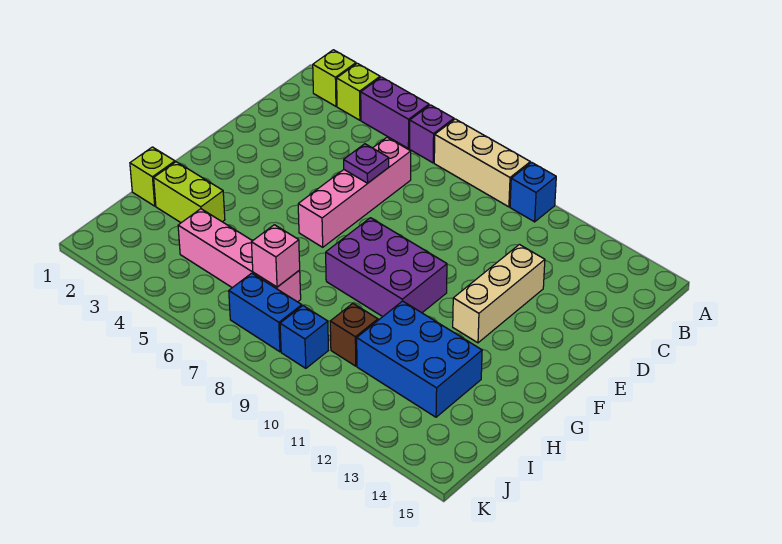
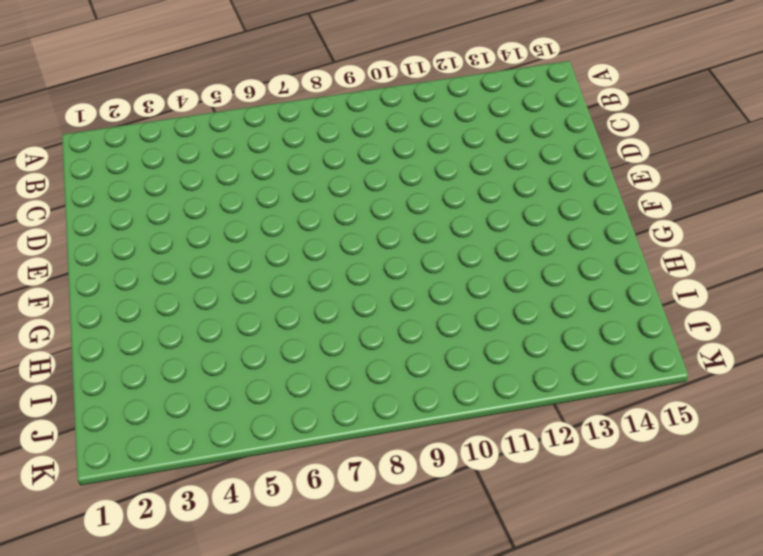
none -> lime brick A2 level 1
none -> lime brick A3 level 1
none -> purple brick A4:A5 level 1

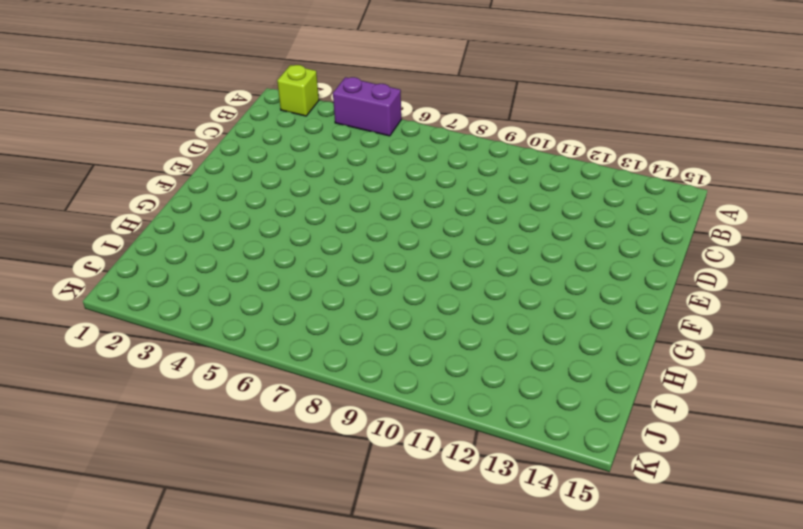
none -> lime brick A3 level 1
none -> purple brick A6 level 1
none -> tan brick A7:A9 level 1

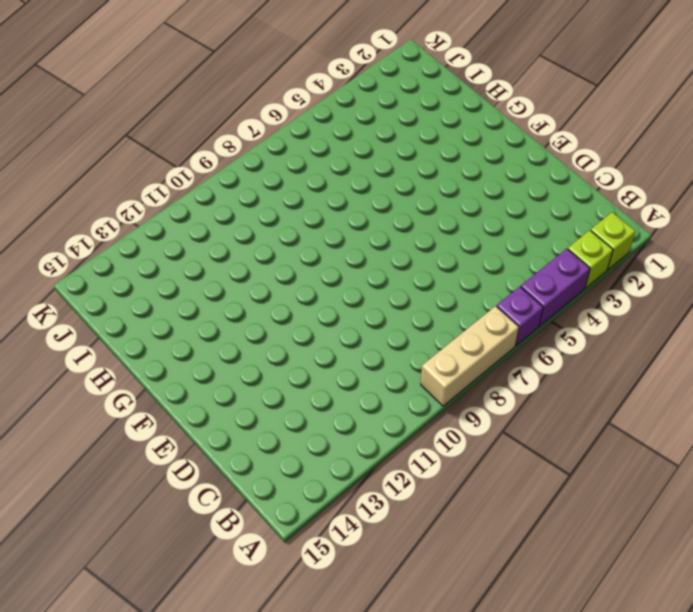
none -> blue brick A10 level 1
none -> pink brick C6:F6 level 1
none -> tan brick D12:F12 level 1

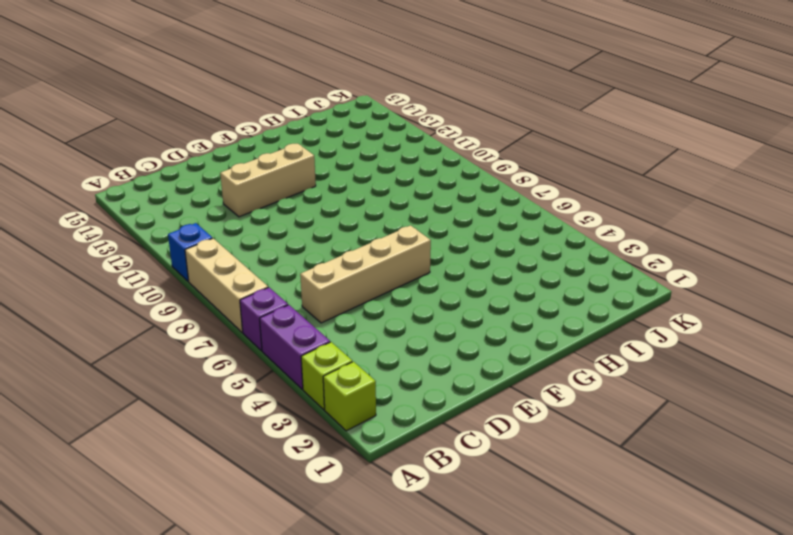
tan brick C6:F6 level 1 -> pink brick C6:F6 level 1
none -> purple brick F8:G10 level 1
none -> lime brick H1 level 1
none -> lime brick H2:H3 level 1

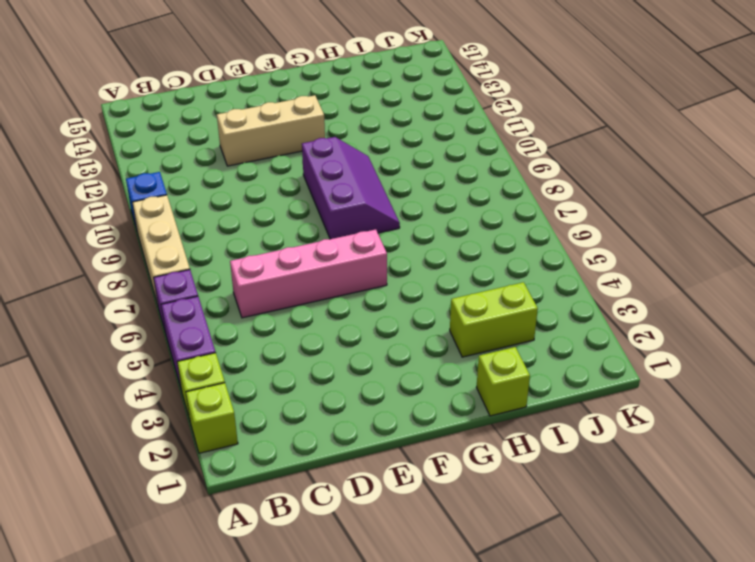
purple slope F8:G10 level 1 top F -> purple brick F8:G10 level 1
lime brick H3:I3 level 1 -> lime brick H2:H3 level 1
none -> blue brick H11:I13 level 1
none -> pink brick I4:I7 level 1
none -> brown brick I10 level 1

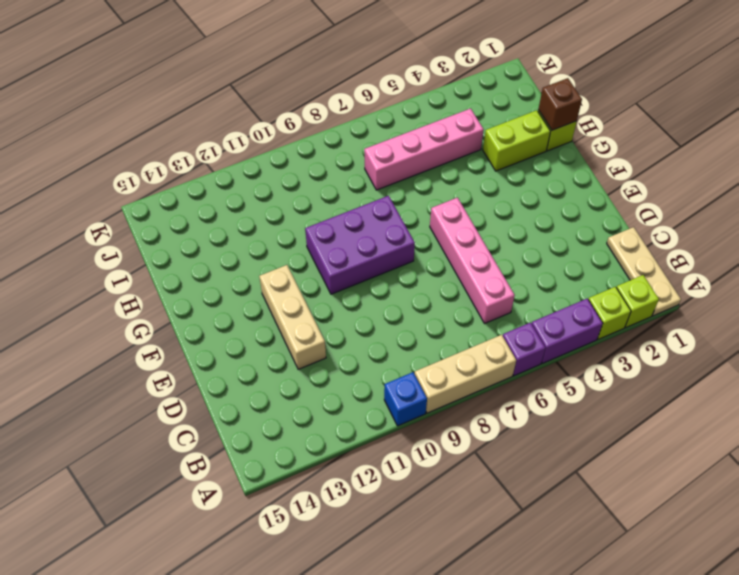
tan plate A1:C1 level 1 -> none
brown brick H1 level 2 -> brown brick I10 level 1
none -> blue brick H11:I13 level 1
none -> blue brick J7:J8 level 1
none -> blue brick J9 level 1

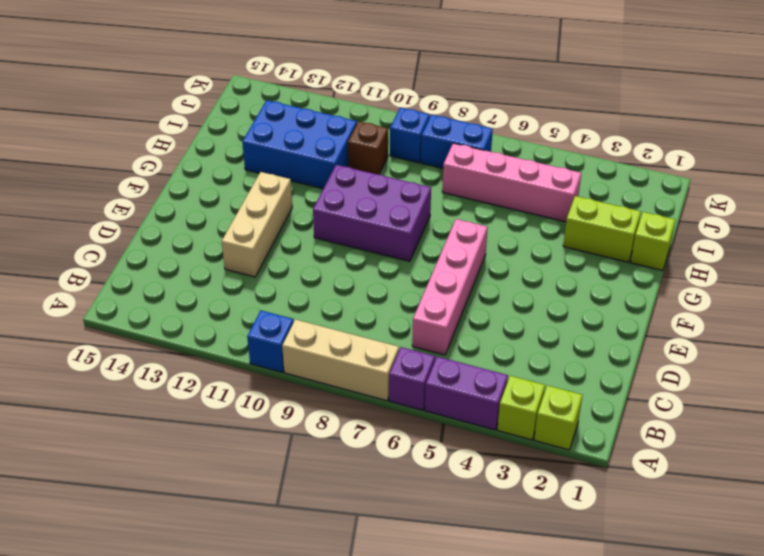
none -> purple plate D6 level 2
none -> pink brick I7 level 2

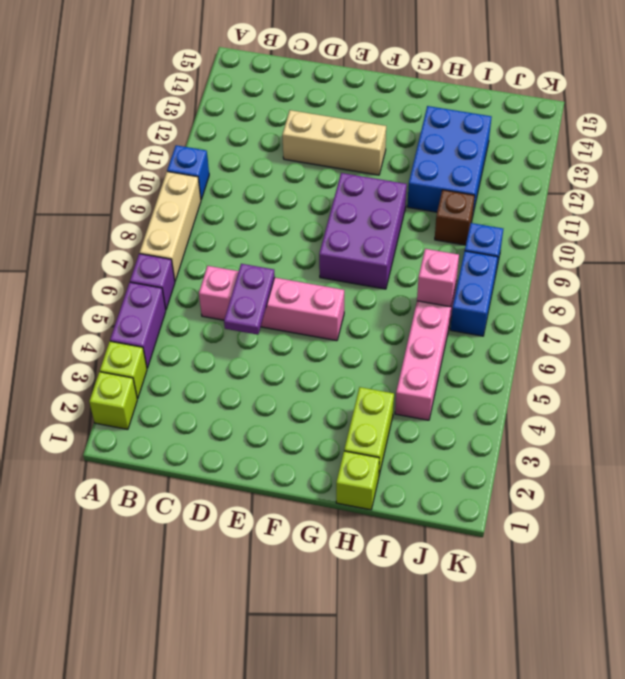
purple plate D5:D6 level 2 -> purple plate D6 level 2

